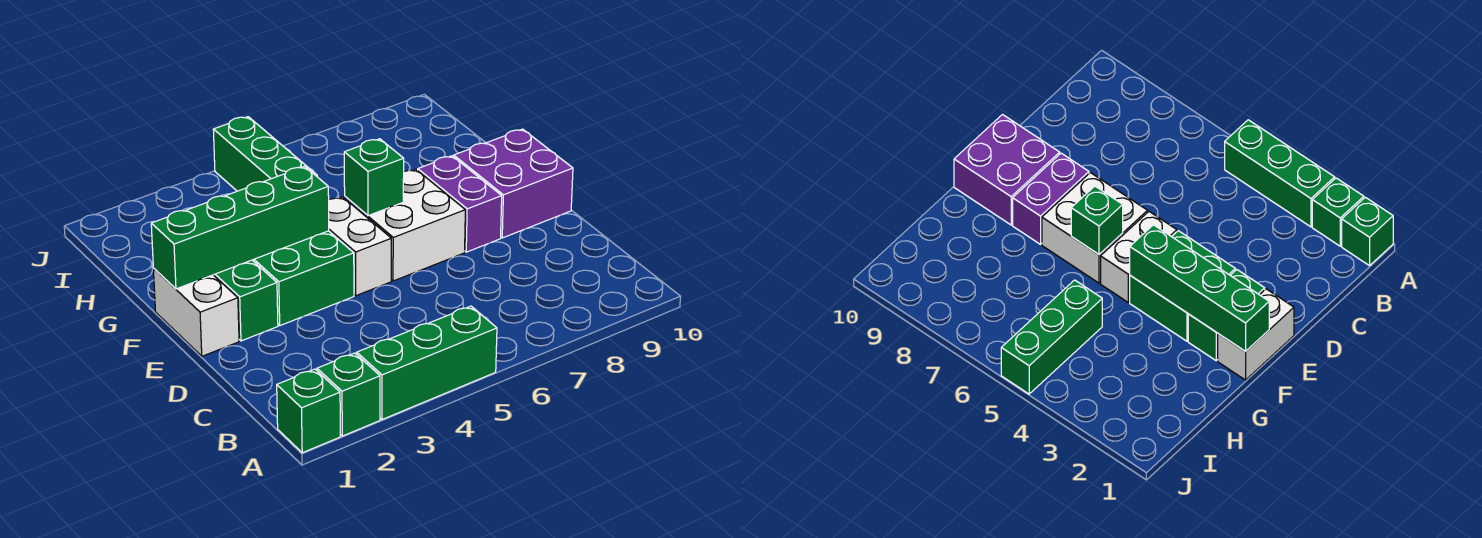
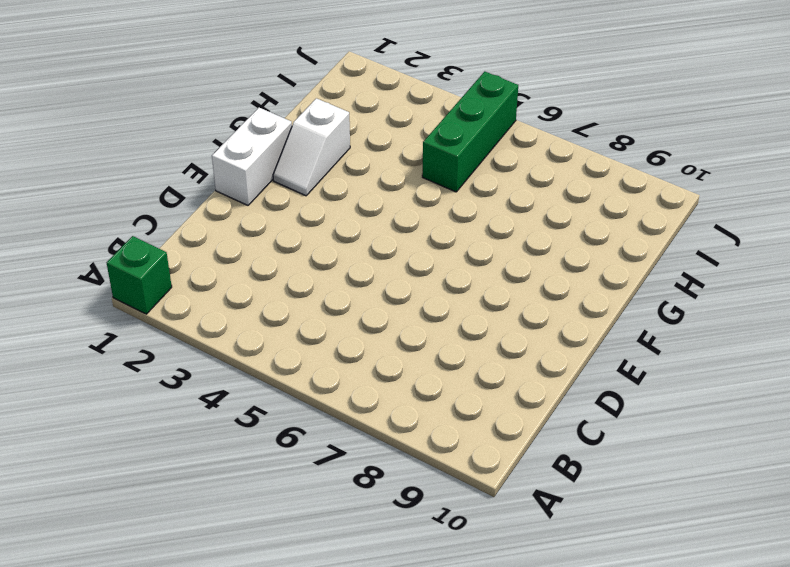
white slope F2:G2 level 1 top G -> green brick E2:F2 level 1
none -> green brick A2 level 1
none -> green brick A3:A5 level 1
none -> green brick E3:F4 level 1

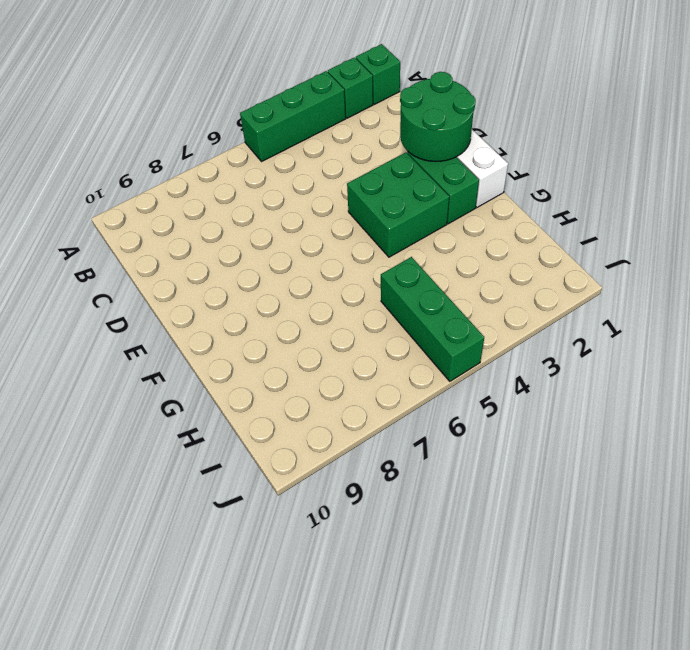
green round brick D1:E2 level 2 -> none
none -> white brick E5:F5 level 1
none -> white brick E6:F7 level 1
none -> purple brick E8:F8 level 1

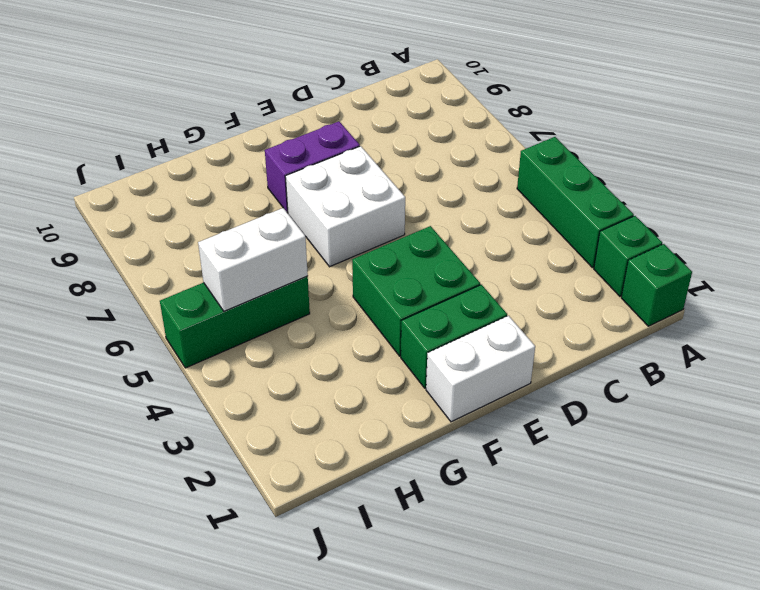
white brick H5:I5 level 2 -> white brick E5:F5 level 1
none -> purple brick E9:F10 level 1
none -> green brick F1:F4 level 2
none -> green brick F6 level 2

